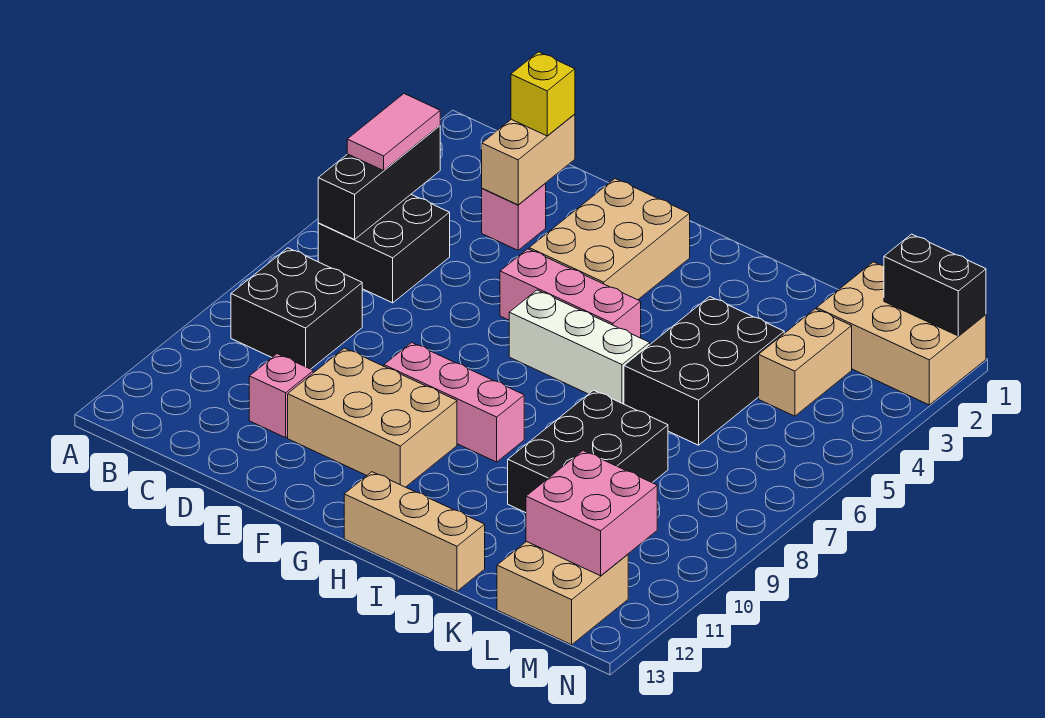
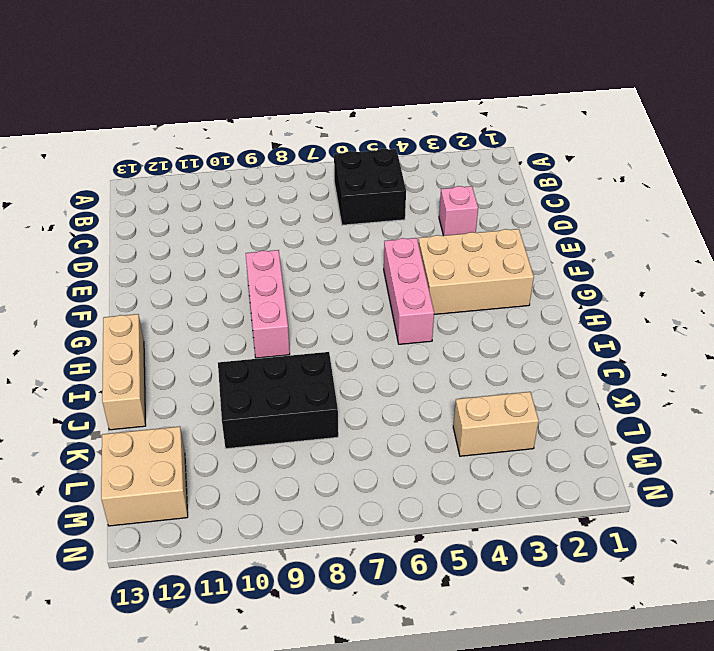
none -> black brick B8:C9 level 1
none -> pink brick D11 level 1
none -> tan brick E10:G11 level 1

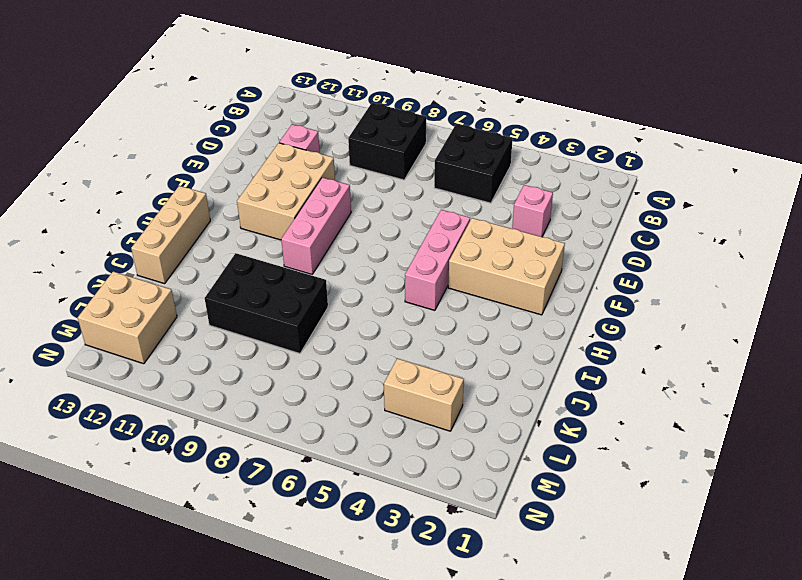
none -> white brick G6:I6 level 1
none -> black brick J4:K6 level 1
none -> tan brick L1:N2 level 1

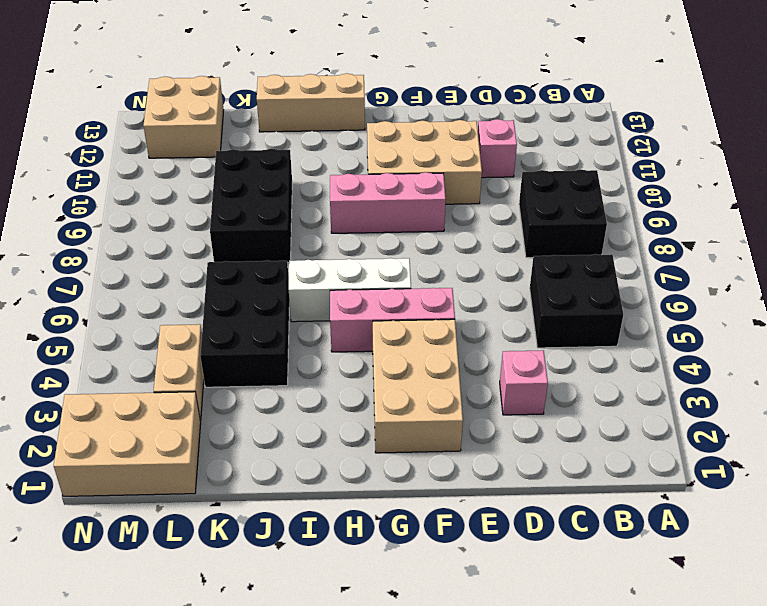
none -> black brick B4:B6 level 2
none -> tan brick D2:D3 level 2
none -> pink brick L11:M12 level 2

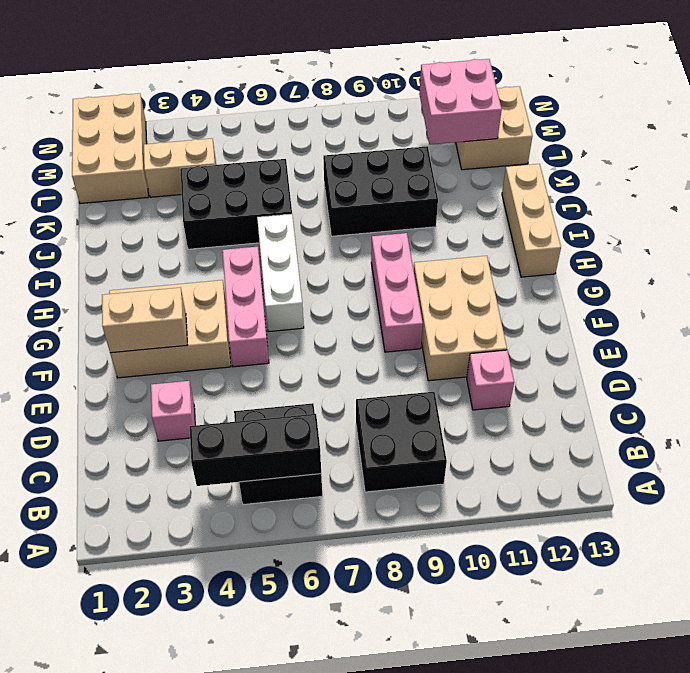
tan brick F2:F3 level 2 -> tan brick D2:D3 level 2
none -> black brick M1:N1 level 2
none -> pink tile B4:B5 level 3
none -> yellow brick D2 level 3

